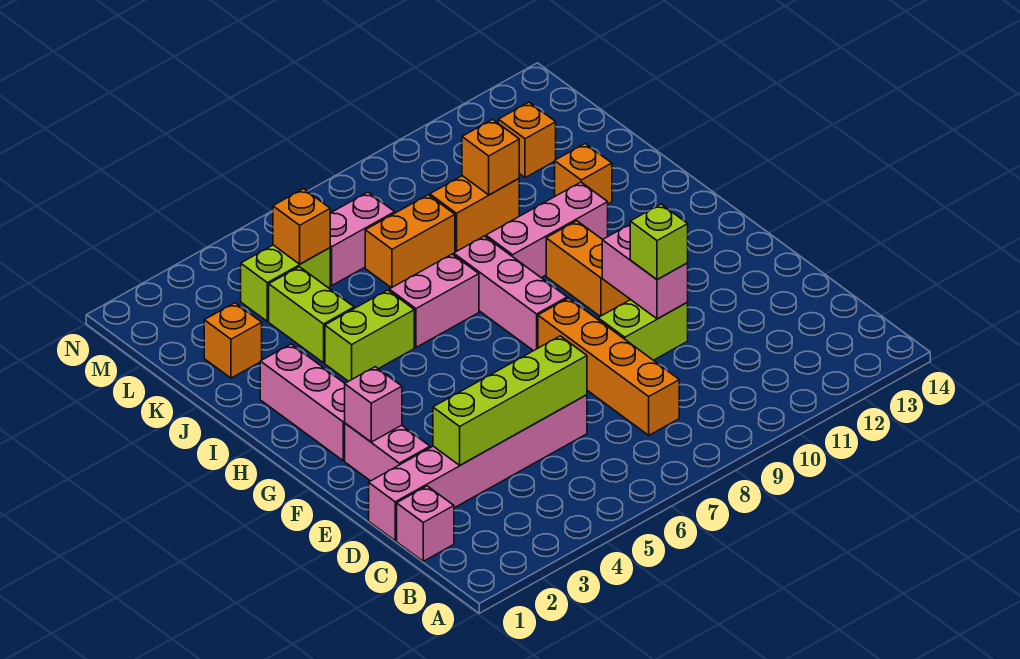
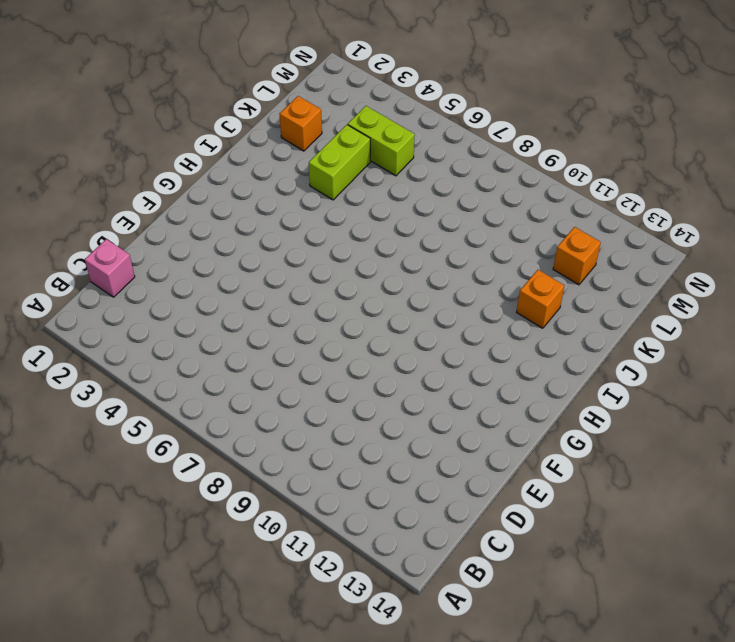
none -> orange brick C8:F8 level 1
none -> pink brick D1:D6 level 1
none -> pink brick E2:F2 level 1

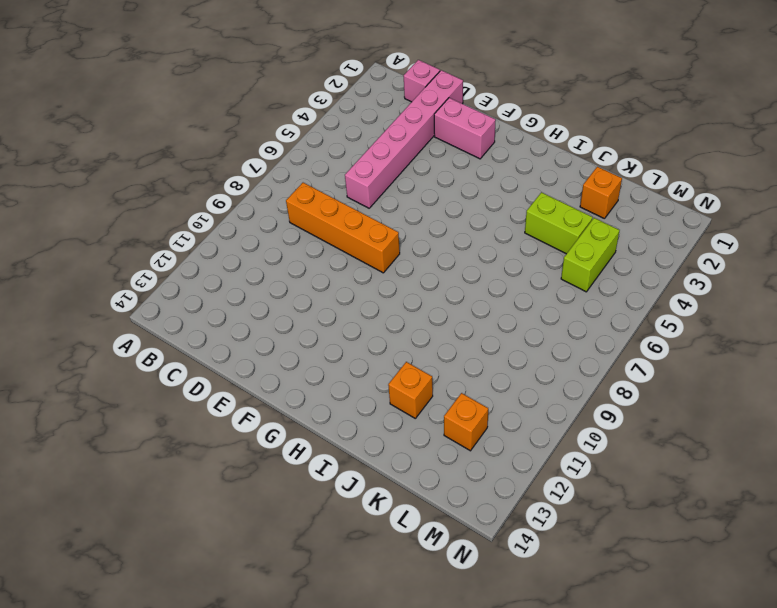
none -> lime brick E9:E10 level 1
none -> pink brick G2:I2 level 1
none -> pink brick G8:I8 level 1

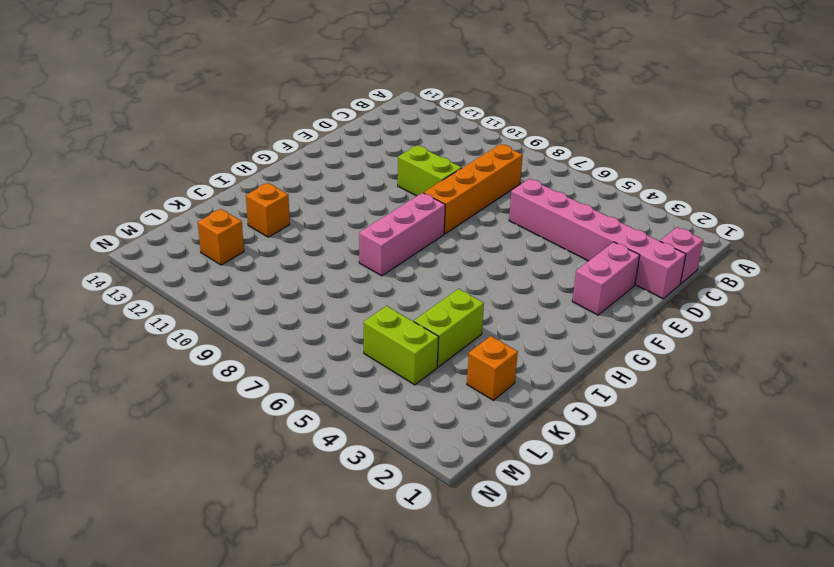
none -> pink brick G2:I2 level 1
none -> orange brick G10:H10 level 1
none -> lime brick I4:I5 level 1

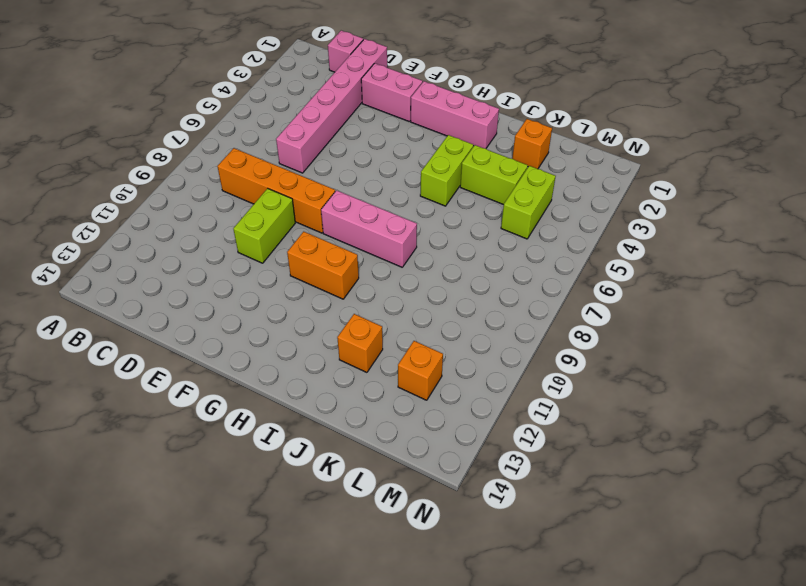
none -> pink brick I6:I7 level 1
none -> pink brick I9:I11 level 1
none -> orange brick K7:K8 level 1

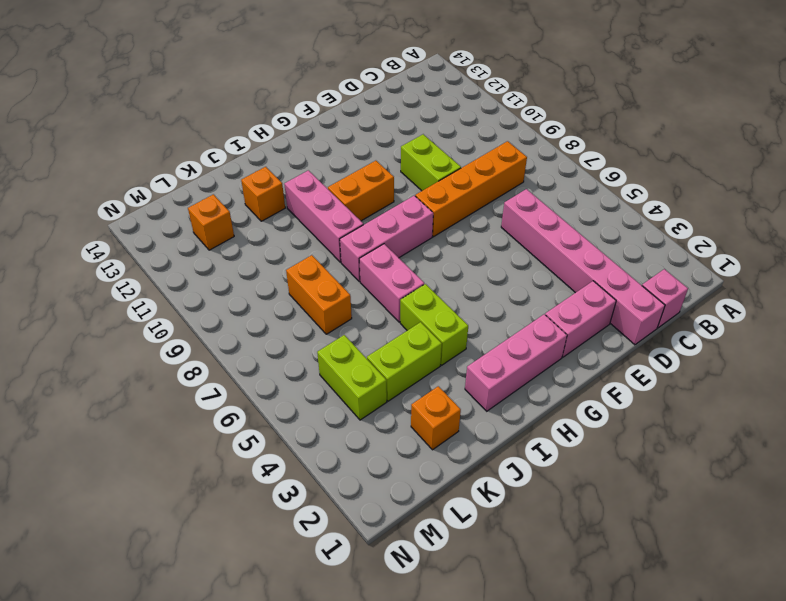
none -> orange brick K9:K10 level 1
none -> pink brick L6:L7 level 1
none -> lime brick D3:D6 level 2

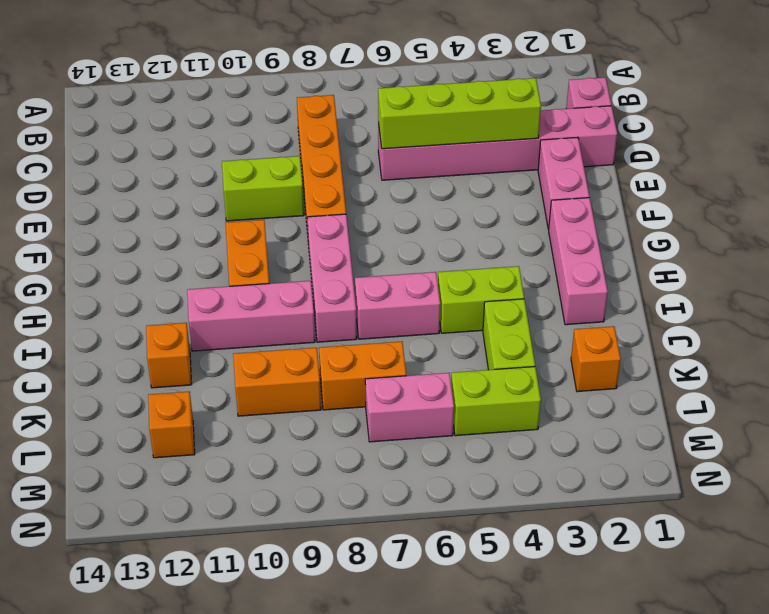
none -> pink brick E10:F10 level 2
none -> pink brick F2 level 2
none -> orange brick K10 level 2

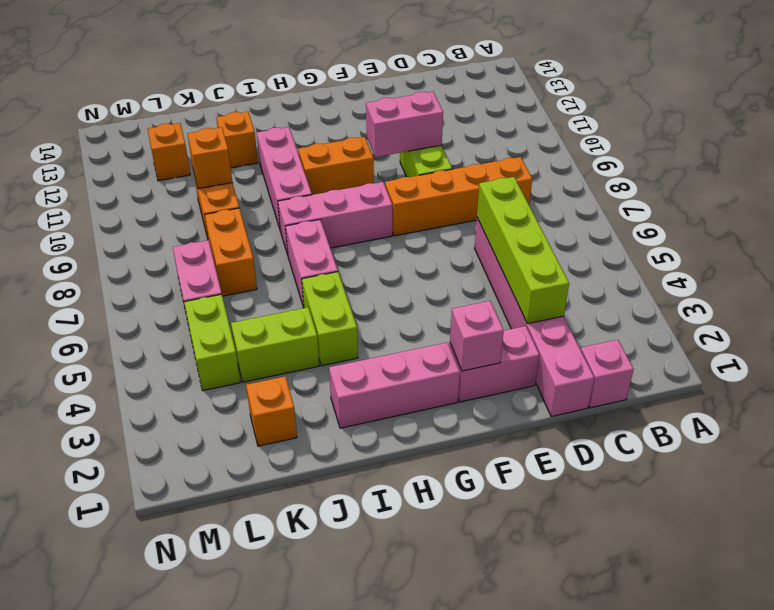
none -> orange brick L5 level 2
none -> lime brick E10 level 3

